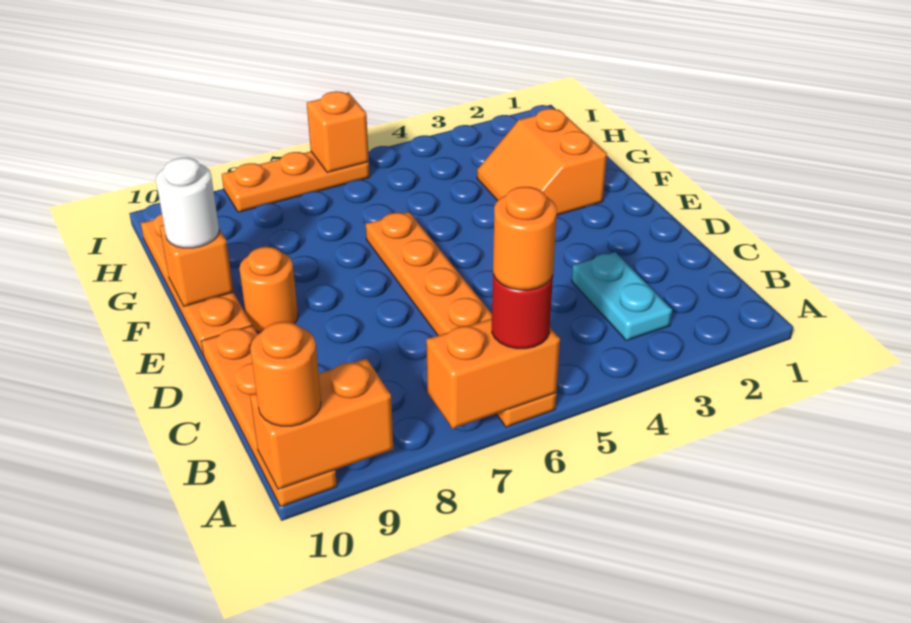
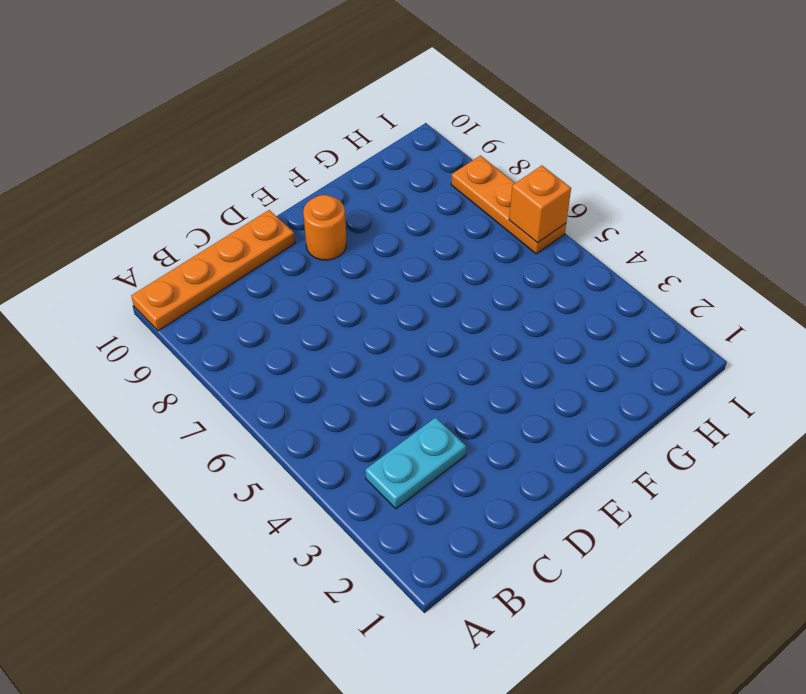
none -> orange plate A6:F6 level 1
none -> orange plate E10:H10 level 1
none -> orange slope F2:G3 level 1 top 2

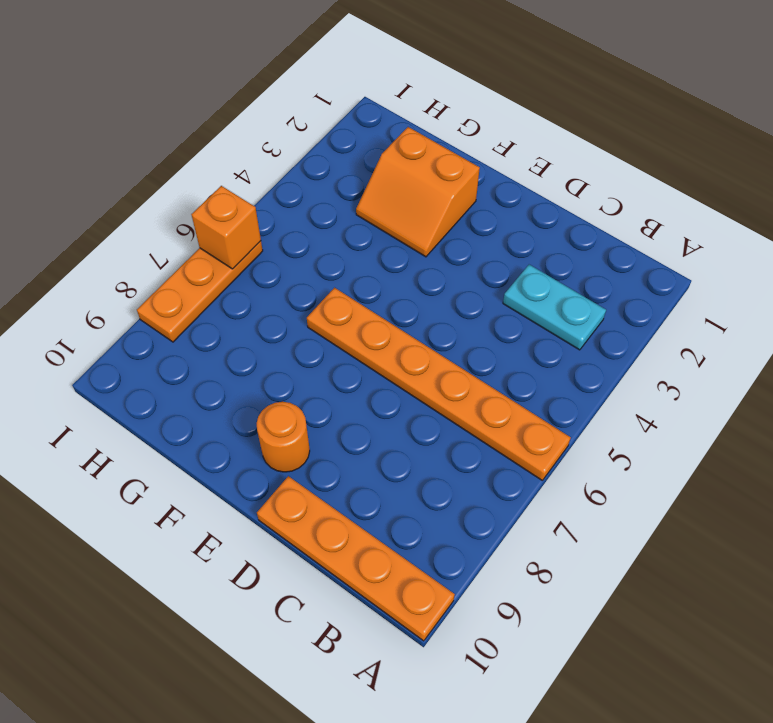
none -> orange plate E10:H10 level 1
none -> orange brick A6:A7 level 2
none -> orange brick A9:A10 level 2

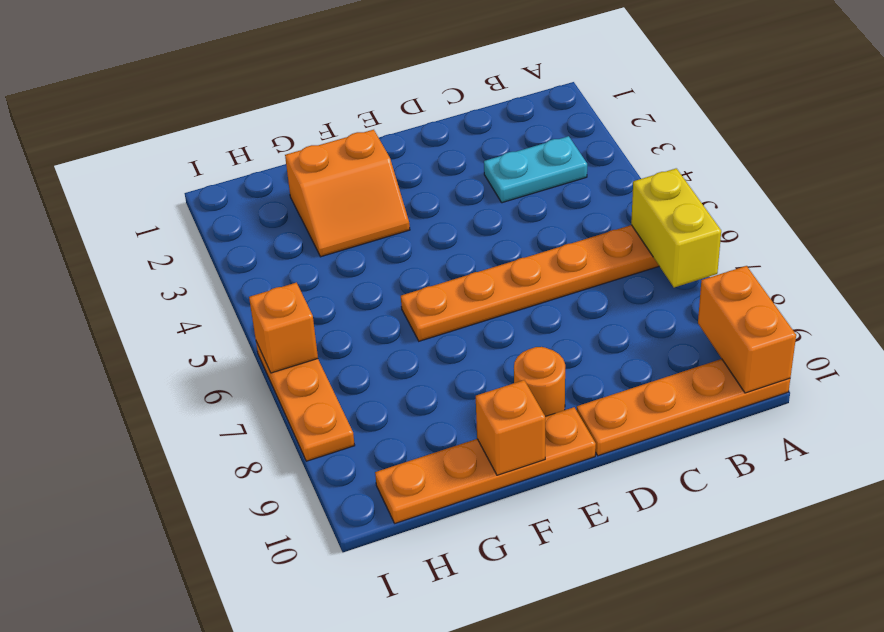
yellow brick A6:A7 level 2 -> orange brick A6:A7 level 2
none -> red round brick A6 level 3
none -> orange round brick A10 level 3
none -> white round brick F10 level 3

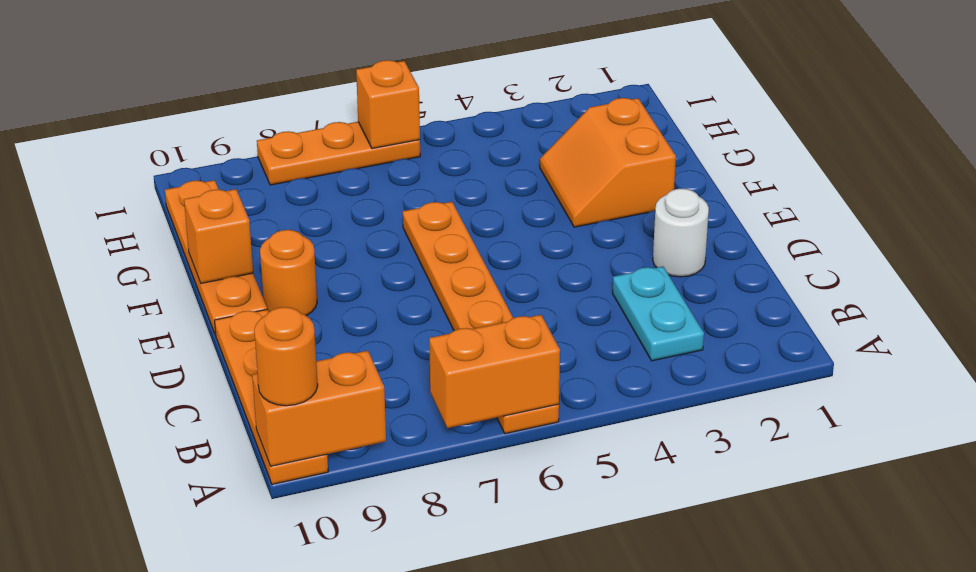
white round brick D2 level 1 -> white round brick F10 level 3
none -> red round brick A6 level 3
none -> orange round brick A6 level 4

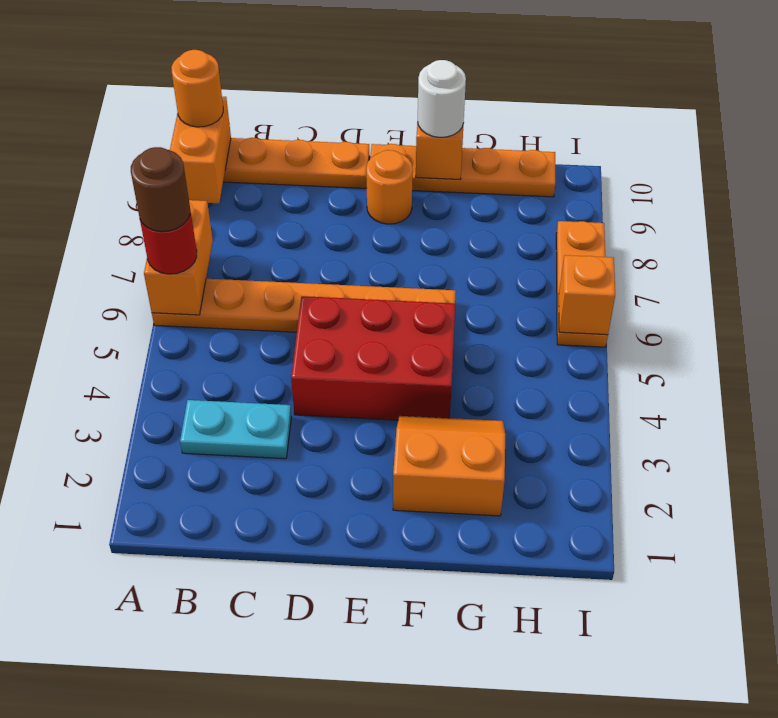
brown round brick A6 level 4 -> orange round brick A6 level 4
red brick D4:F5 level 1 -> none

